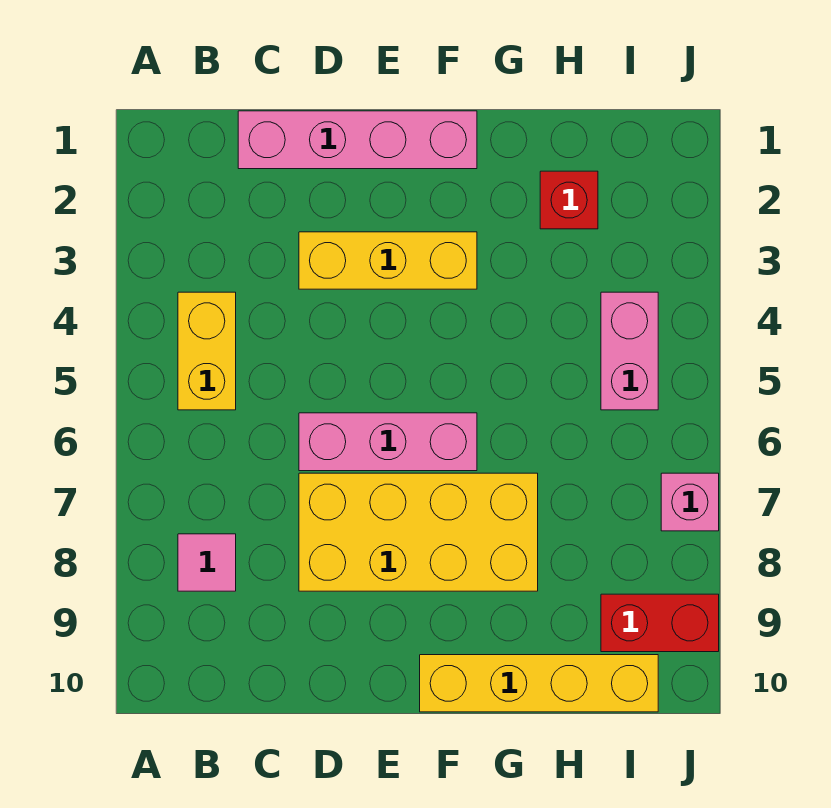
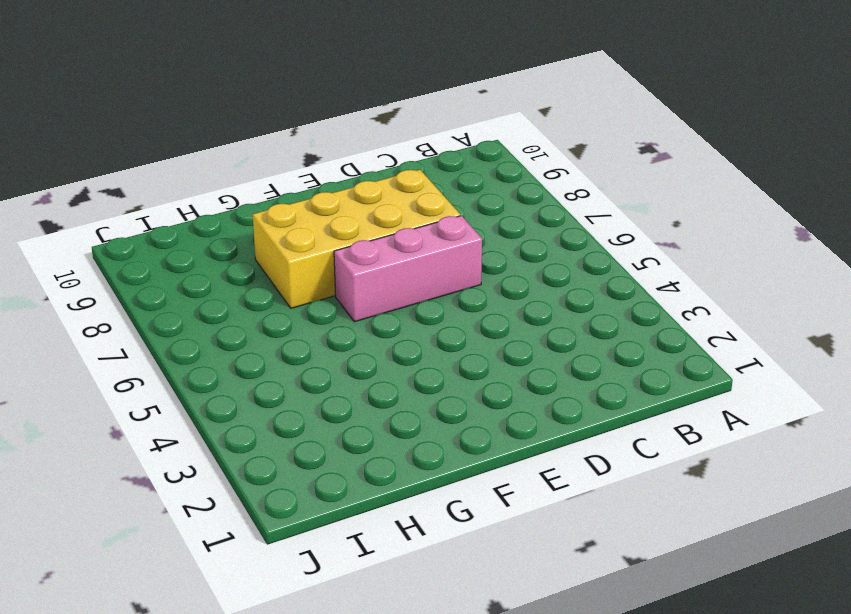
none -> yellow brick B4:B5 level 1
none -> pink tile B8 level 1

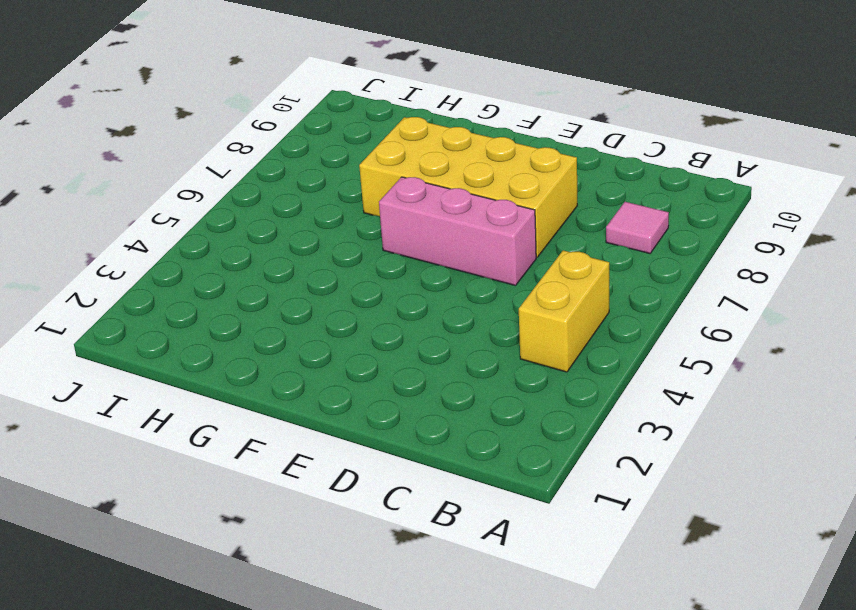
none -> pink brick C1:F1 level 1
none -> yellow brick D3:F3 level 1

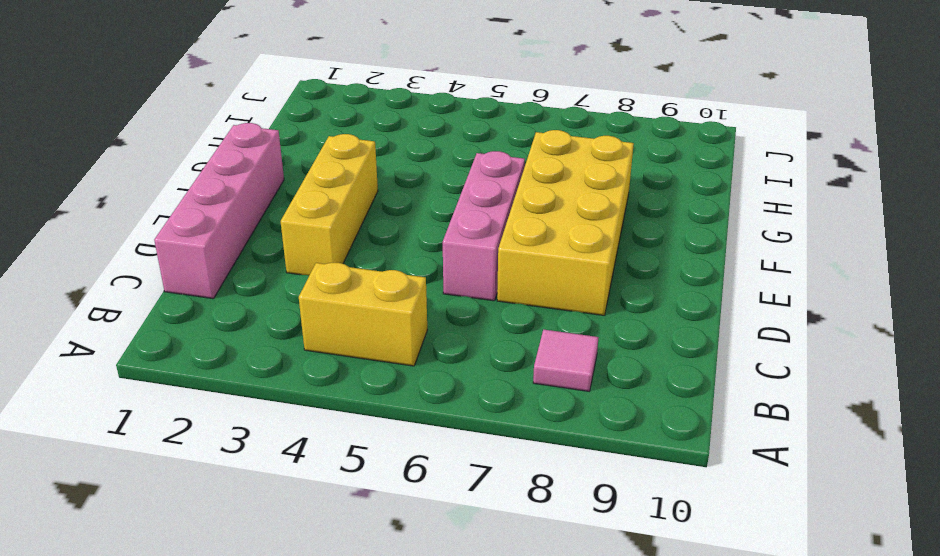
none -> yellow brick F10:I10 level 1
none -> red brick H2 level 1

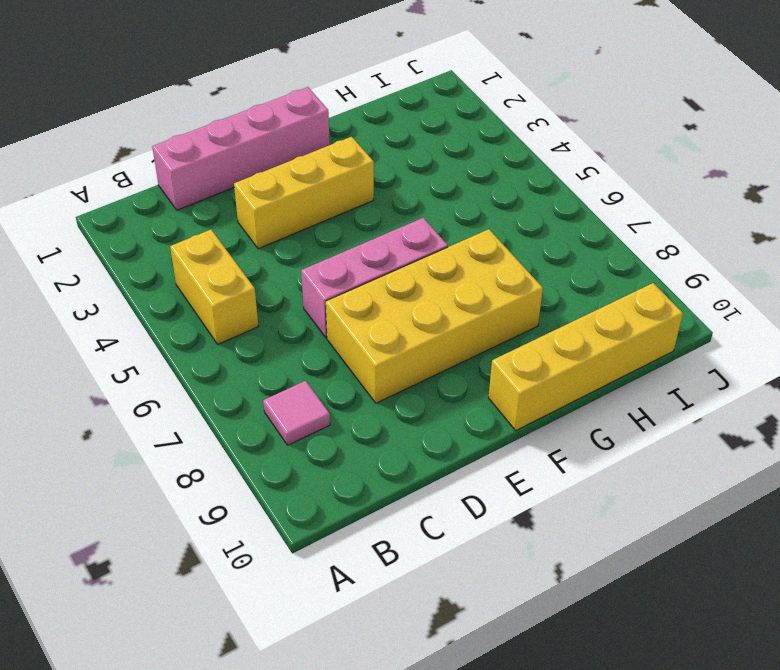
none -> red brick H2 level 1
none -> pink brick I4:I5 level 1

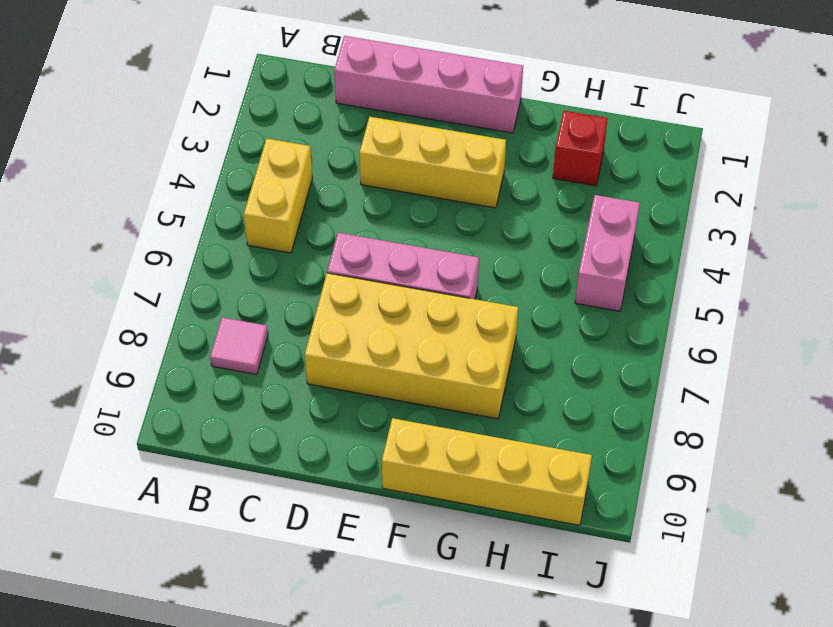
none -> red brick I9:J9 level 1
none -> pink brick J7 level 1

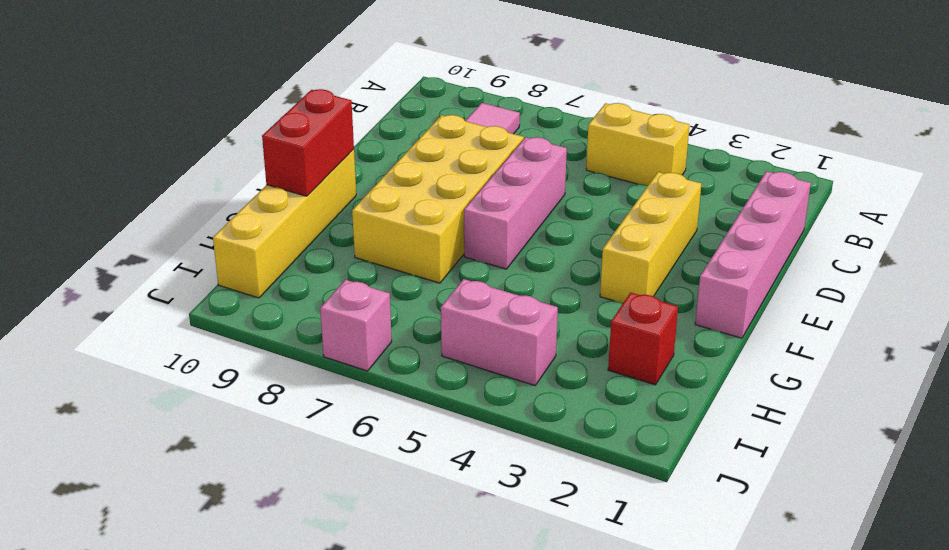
red brick F10:G10 level 2 -> red brick I9:J9 level 1

